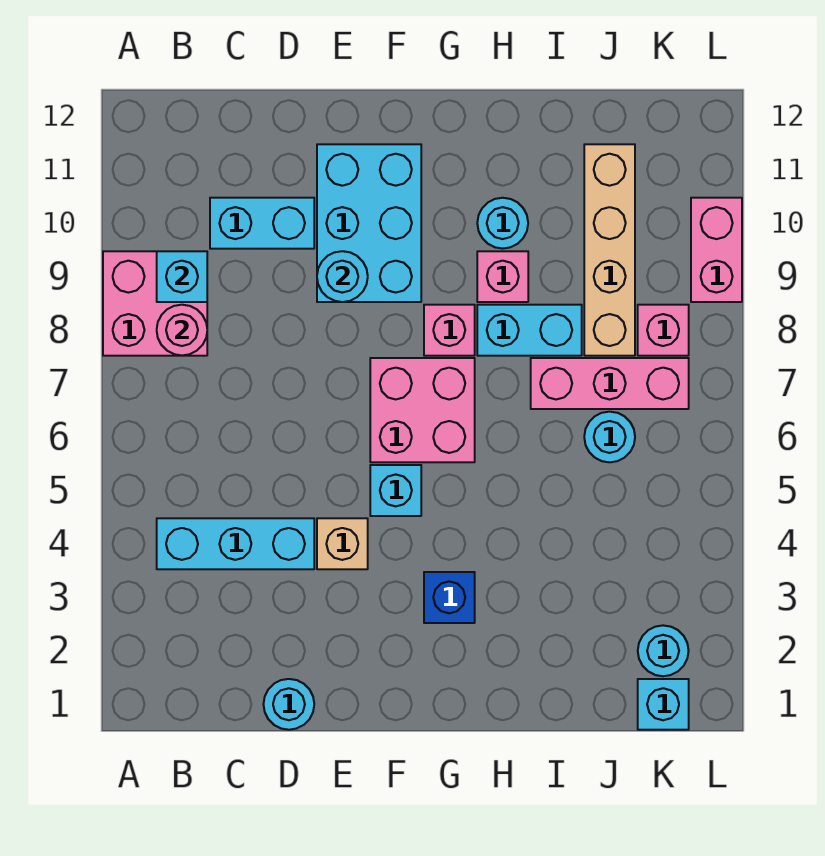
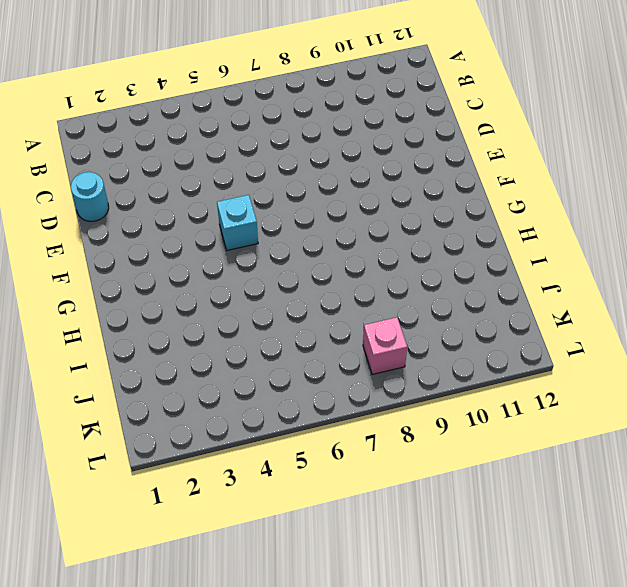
none -> pink brick A8:B9 level 1
none -> cyan brick B4:D4 level 1
none -> cyan brick C10:D10 level 1

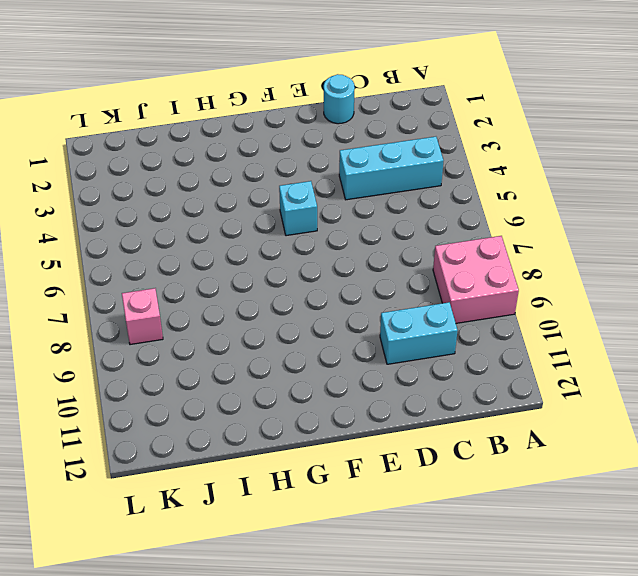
none -> tan brick E4 level 1
none -> cyan brick E9:F11 level 1
none -> pink brick F6:G7 level 1

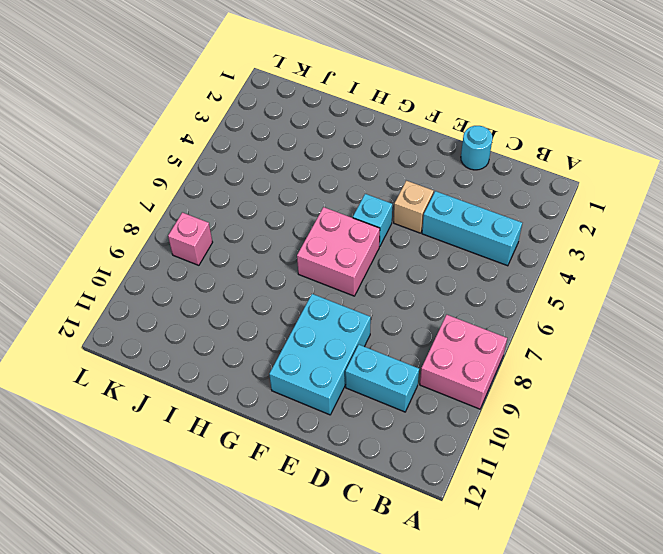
none -> blue brick G3 level 1
none -> pink brick G8 level 1
none -> cyan brick H8:I8 level 1

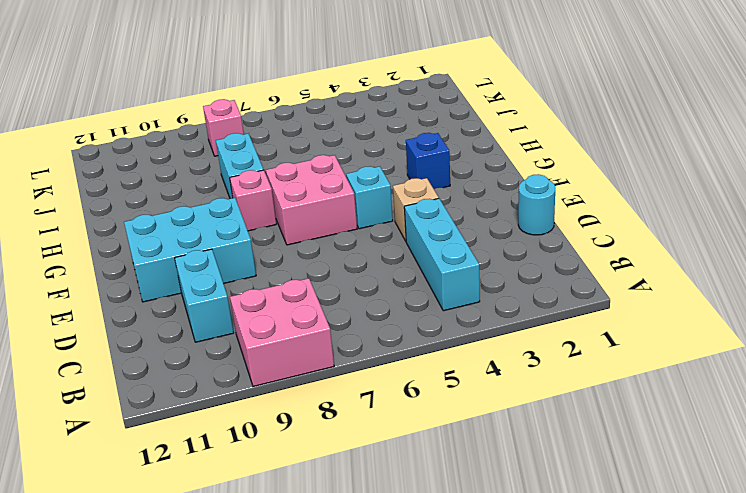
none -> pink brick H9 level 1
none -> cyan round brick H10 level 1
none -> pink brick I7:K7 level 1

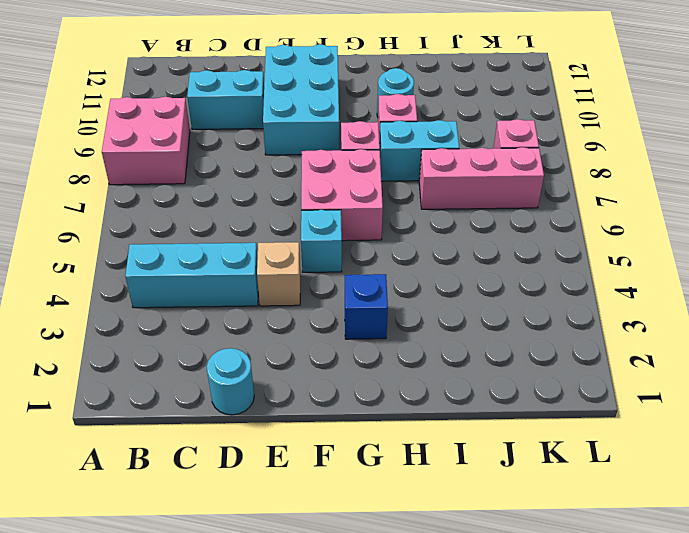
none -> cyan round brick J6 level 1
none -> tan brick J8:J11 level 1
none -> cyan brick K1 level 1

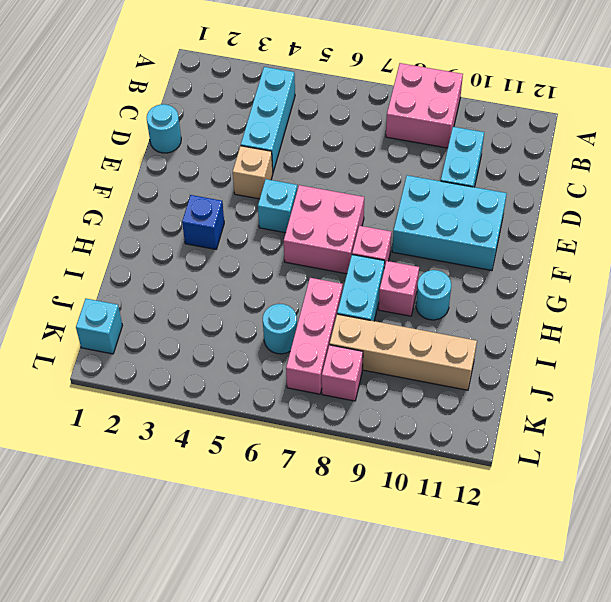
none -> cyan round brick K2 level 1
none -> pink brick L9:L10 level 1
none -> pink round brick B8 level 2

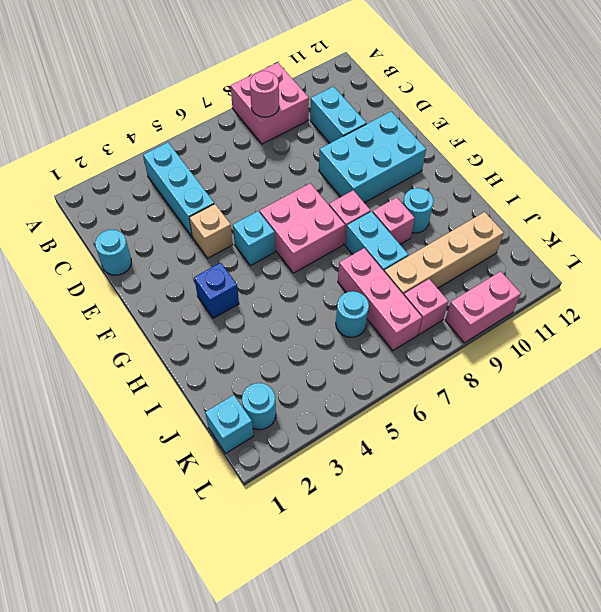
none -> cyan brick B9 level 2
none -> cyan round brick E9 level 2

